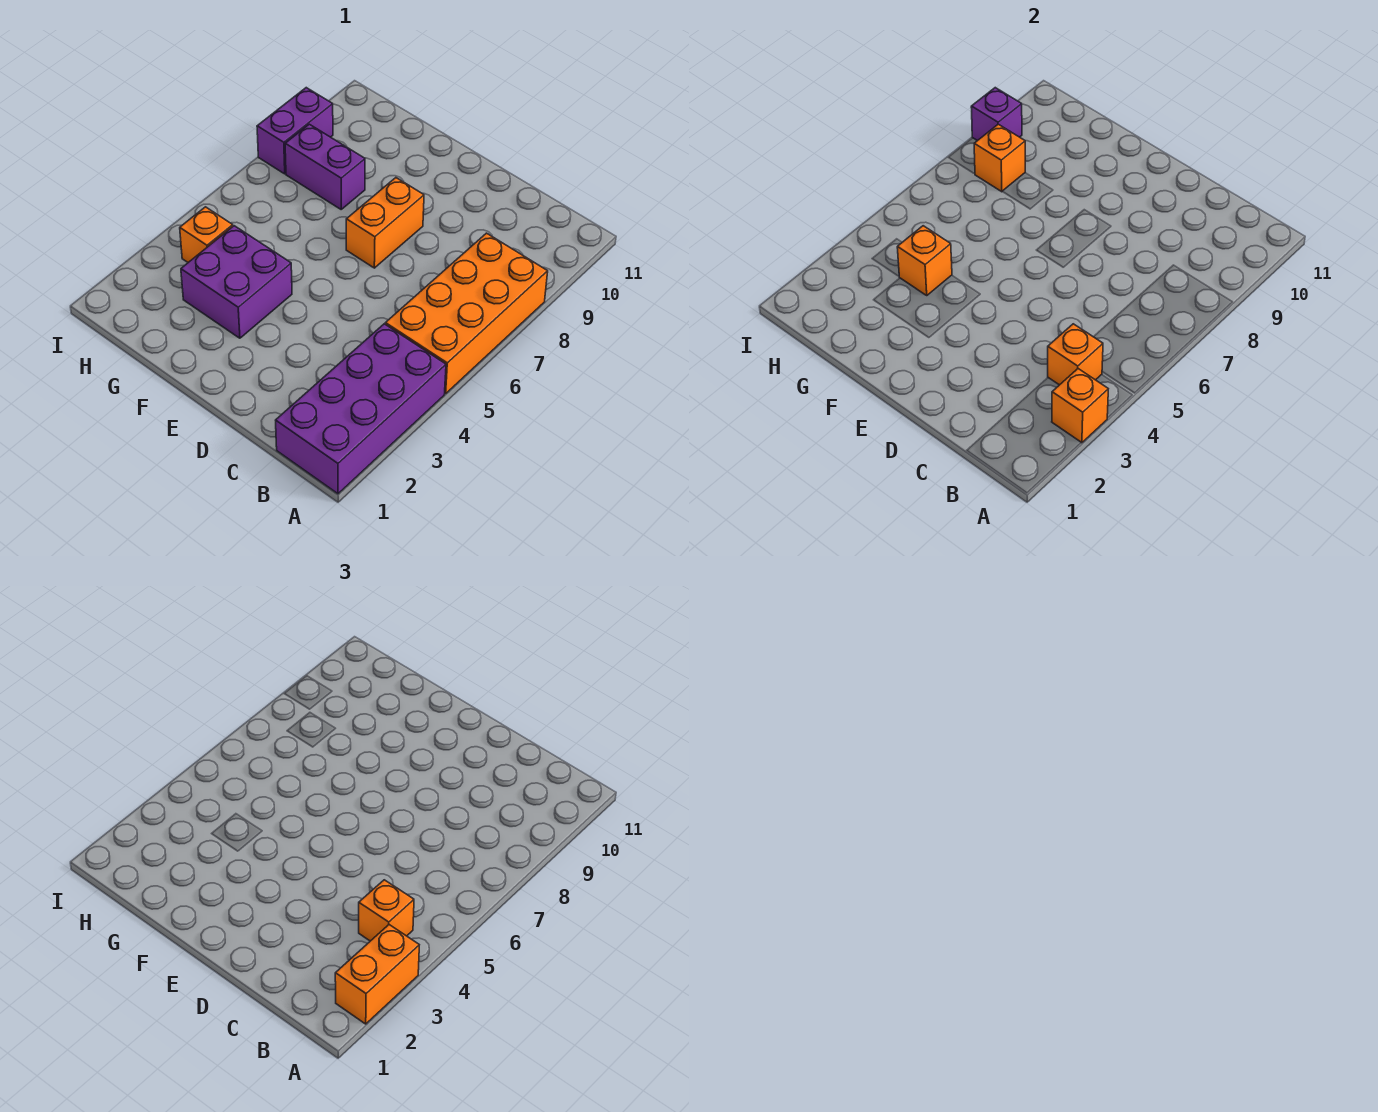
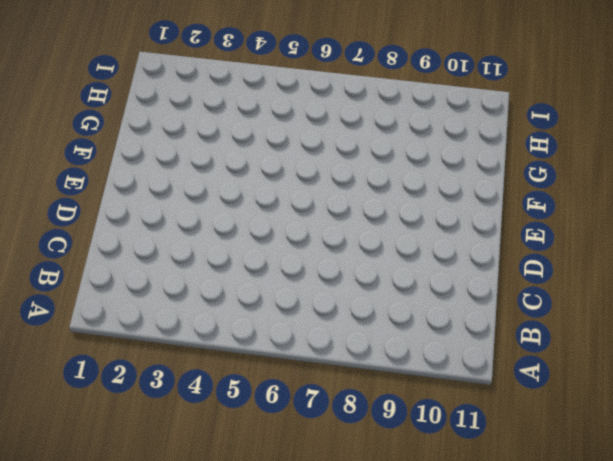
none -> purple brick A1:B4 level 1
none -> orange brick A5:B8 level 1
none -> orange brick E7:E8 level 1

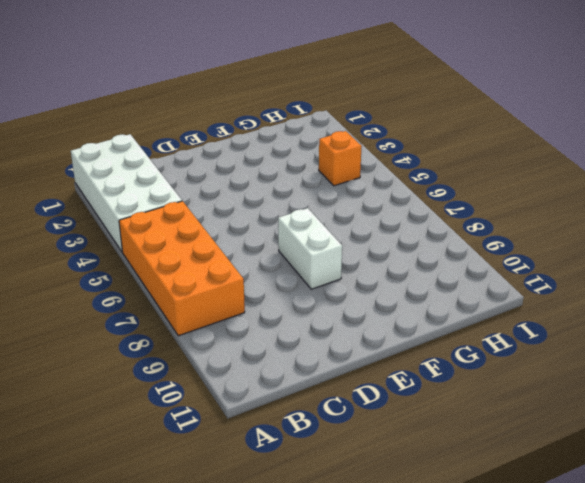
white brick A1:B4 level 1 -> purple brick A1:B4 level 1
white brick E7:E8 level 1 -> orange brick E7:E8 level 1
none -> purple brick F3:G4 level 1
none -> purple brick G8:H8 level 1
none -> purple brick I8:I9 level 1

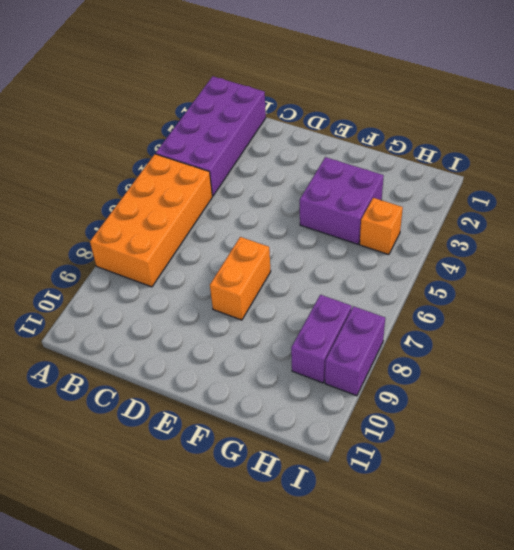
purple brick H8:H9 level 1 -> purple brick G8:H8 level 1
none -> orange brick A3 level 2
none -> orange brick B4 level 2
none -> orange brick G4 level 2

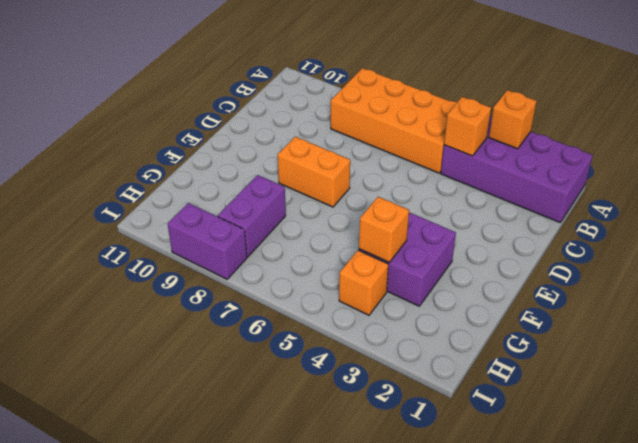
none -> orange brick H8 level 2
none -> purple brick I9 level 2
none -> orange brick A2:A3 level 3

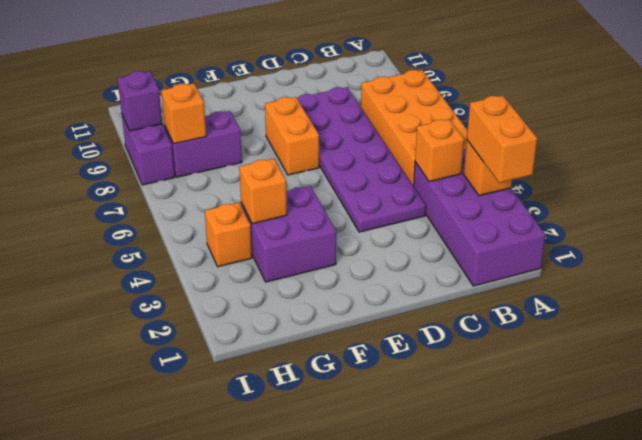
purple plate C4:D9 level 1 -> none
none -> orange brick B4 level 3

